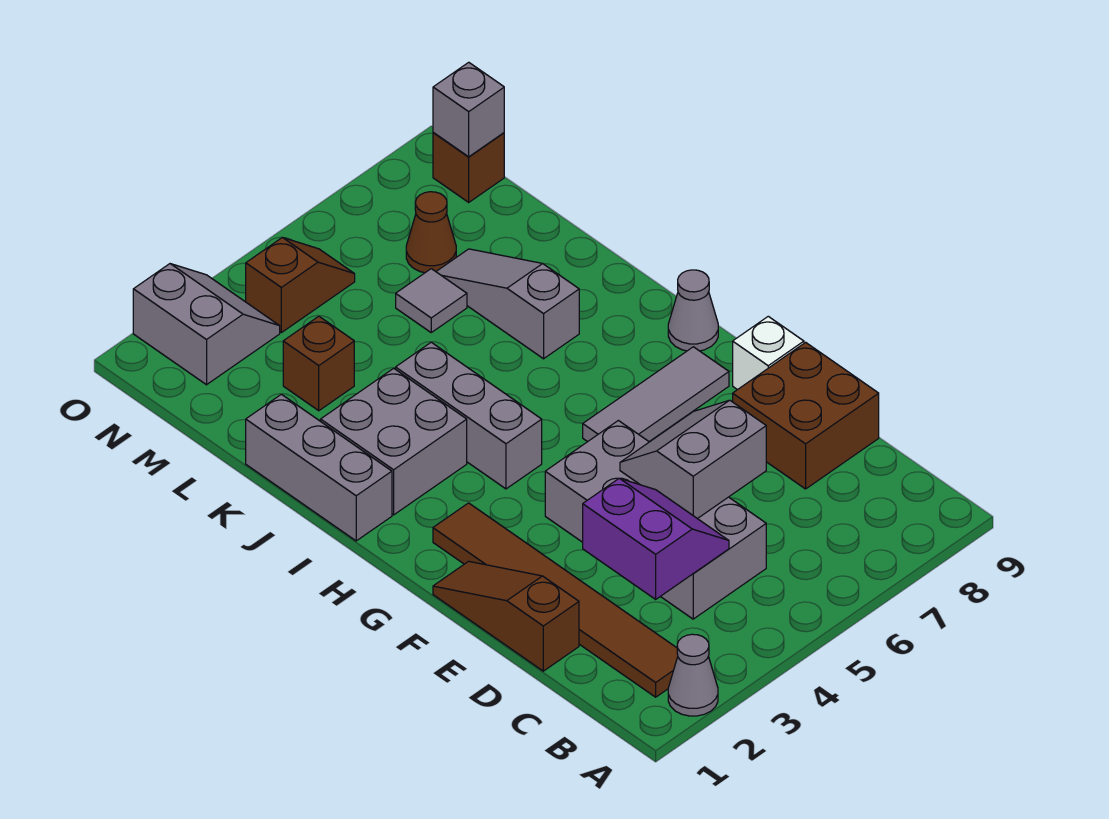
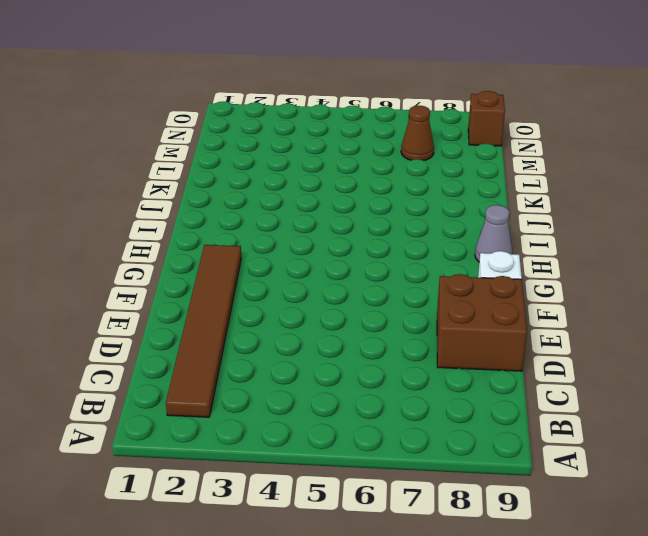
none -> grey cone A2 level 1
none -> grey brick C4:F5 level 1
none -> brown slope D1:F1 level 1 top D

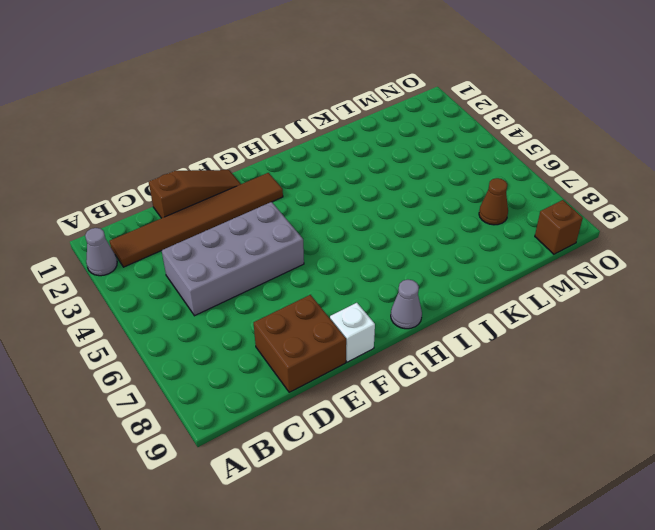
none -> grey tile G6:G8 level 1
none -> grey brick H4:J4 level 1
none -> grey brick I1:K1 level 1

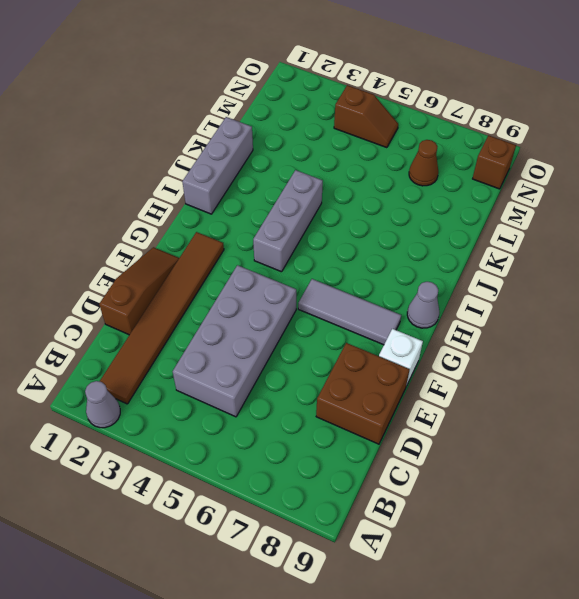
none -> grey brick I2:J3 level 1
none -> grey slope J7:L7 level 1 top J
none -> brown brick L3 level 1

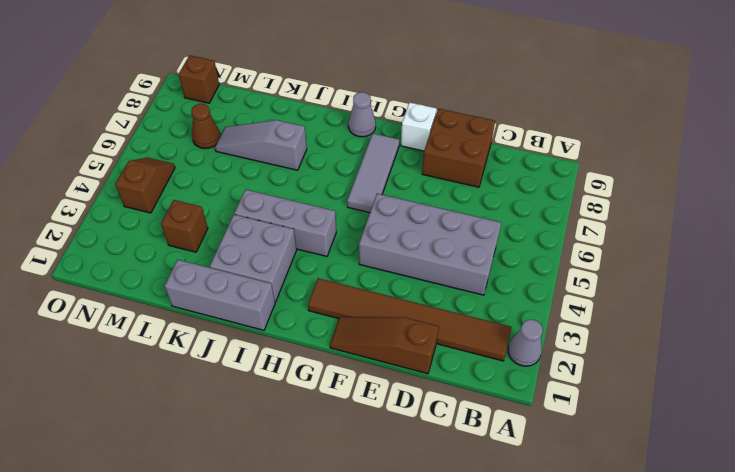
none -> grey tile L6 level 1
none -> grey slope N2:O3 level 1 top 2
none -> purple slope C3:D4 level 2 top 3

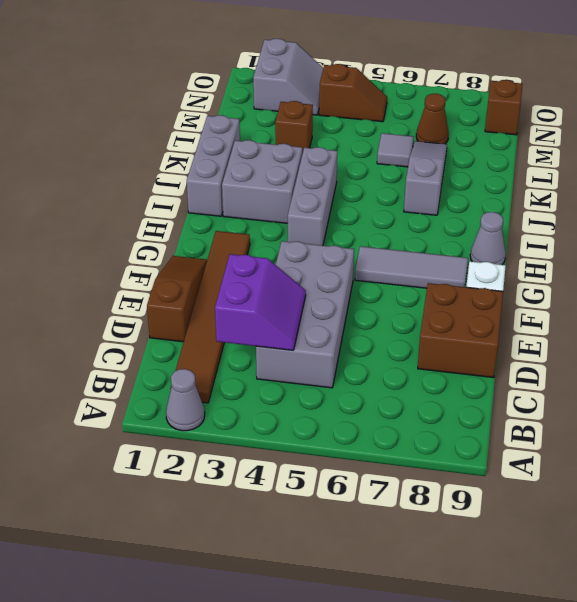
none -> grey slope D5:E6 level 2 top D
none -> grey brick N9 level 2

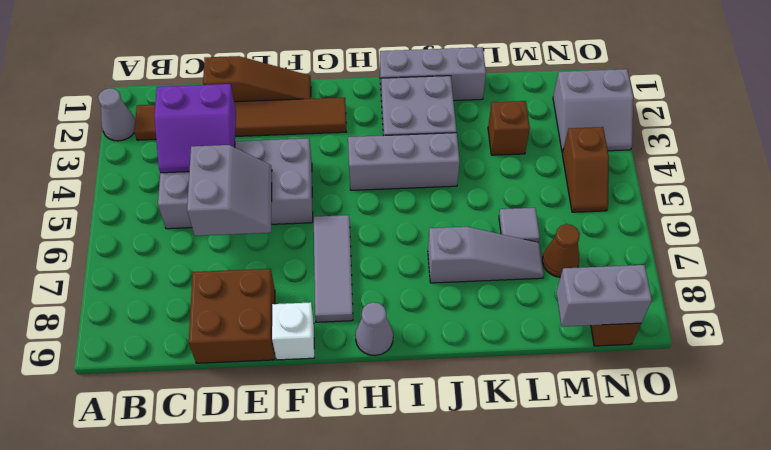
grey brick M9:N9 level 2 -> grey brick N9 level 2

